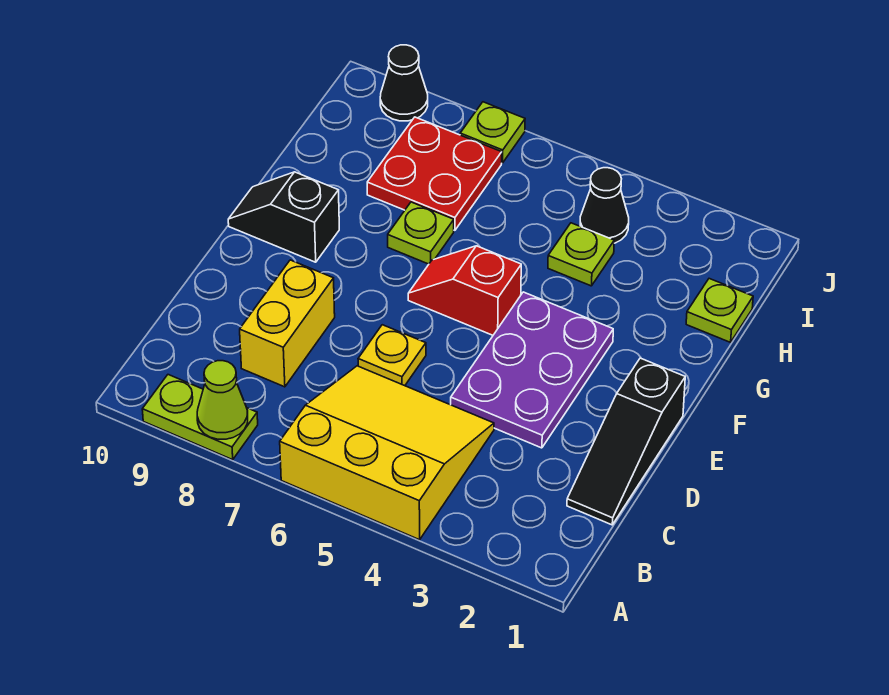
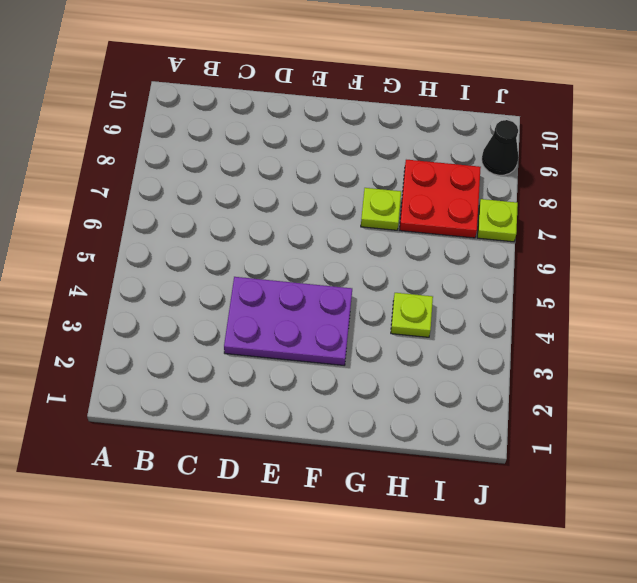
none -> yellow slope A4:C6 level 1 top A
none -> lime plate A8:A9 level 1
none -> black slope C1:E1 level 1 top E

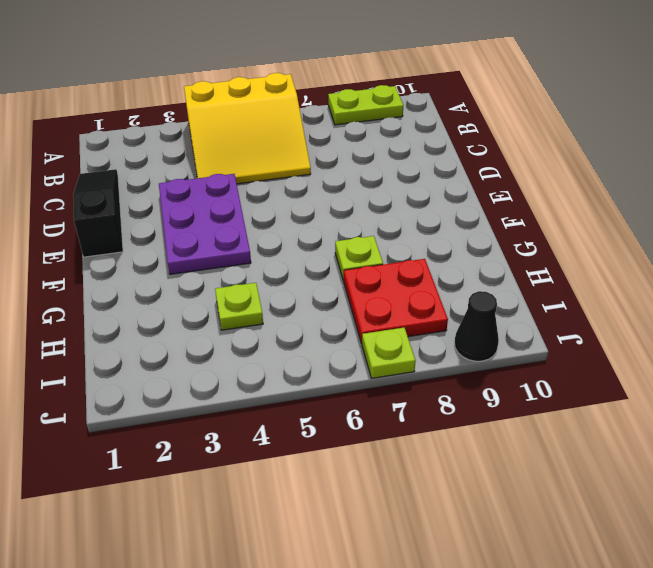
none -> yellow brick C8:D8 level 1
none -> yellow plate D6 level 1
none -> red slope F5:F6 level 1 top 5

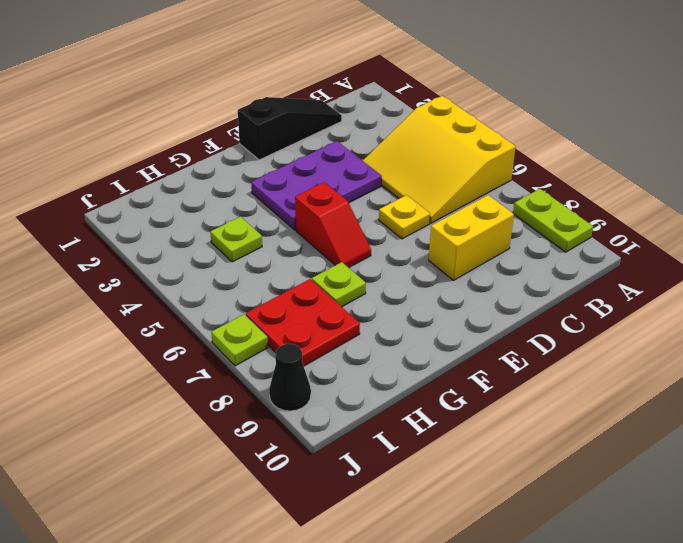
none -> black slope F9:F10 level 1 top 9
none -> lime plate H1 level 1
none -> black cone I4 level 1

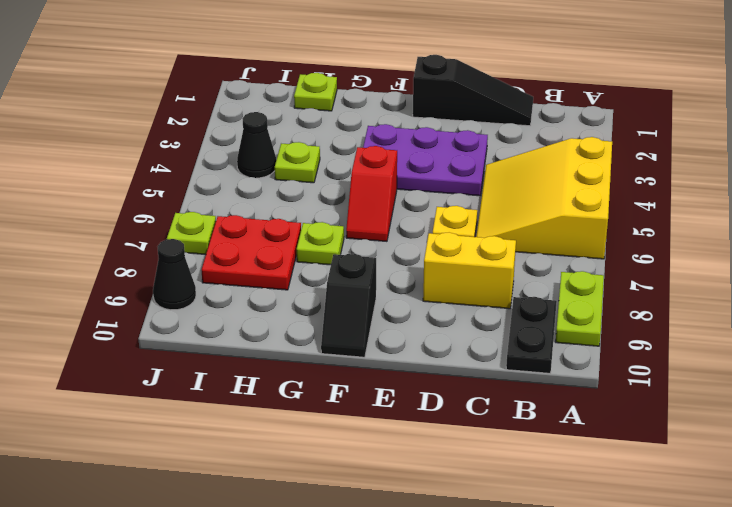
black plate B9:B10 level 1 -> none
none -> lime cone A8 level 2

